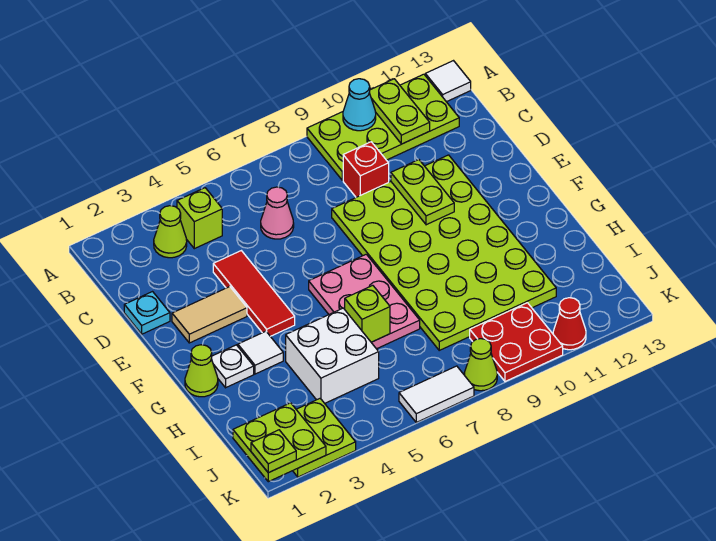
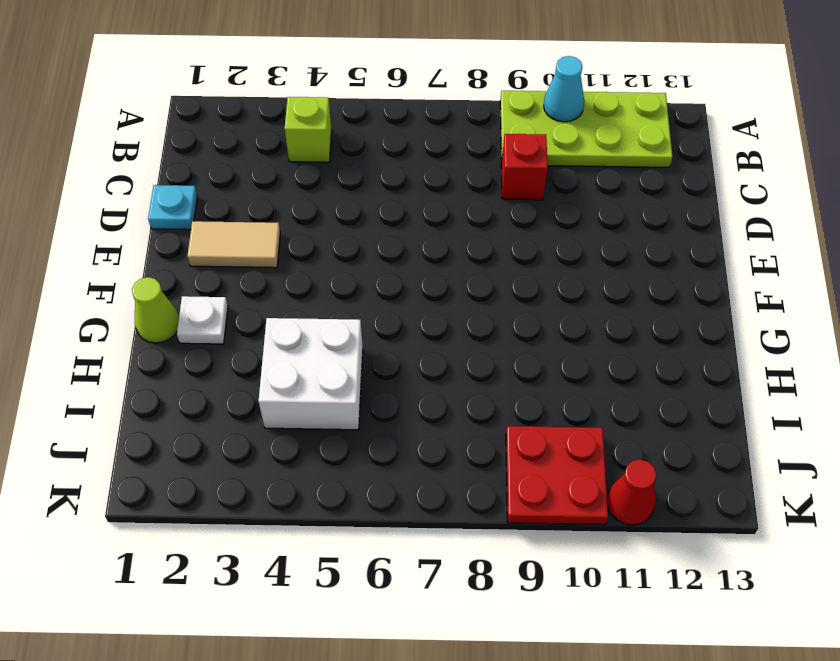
none -> white tile A13 level 1
none -> lime cone B3 level 1
none -> pink cone C6 level 1

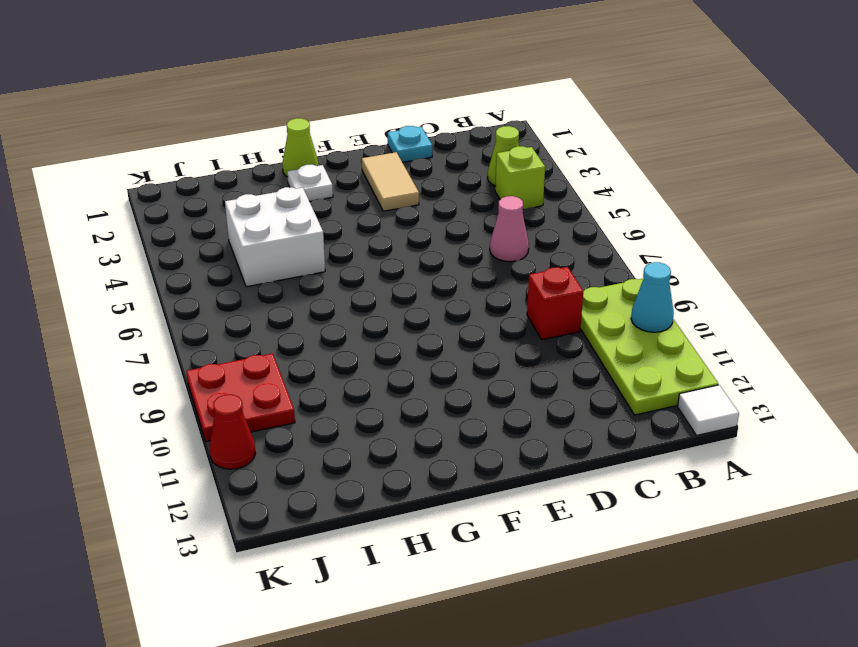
none -> red tile D4:F4 level 1
none -> lime plate D8:I11 level 1
none -> pink plate F6:H7 level 1

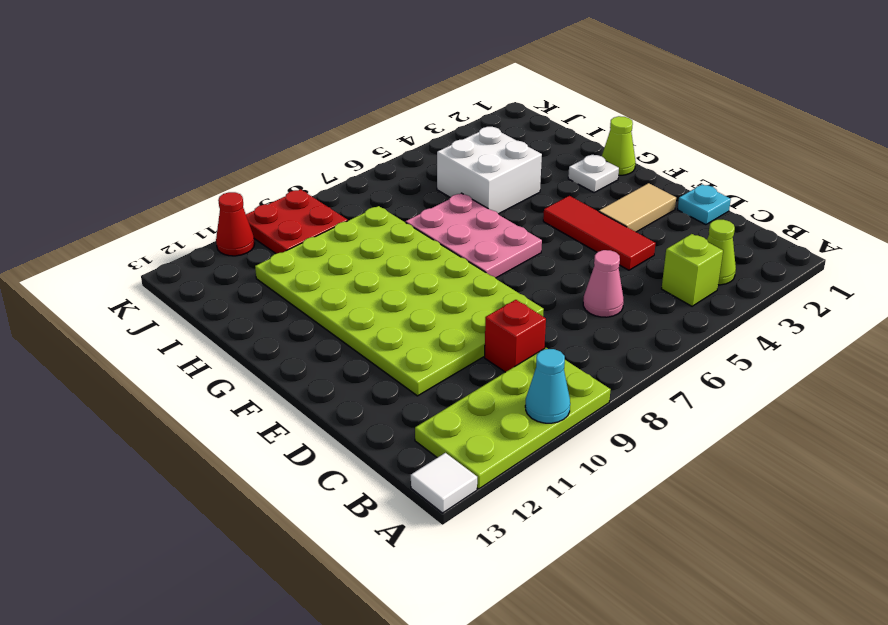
none -> white tile G3 level 1
none -> lime plate J2:K3 level 1
none -> white tile K6:K7 level 1

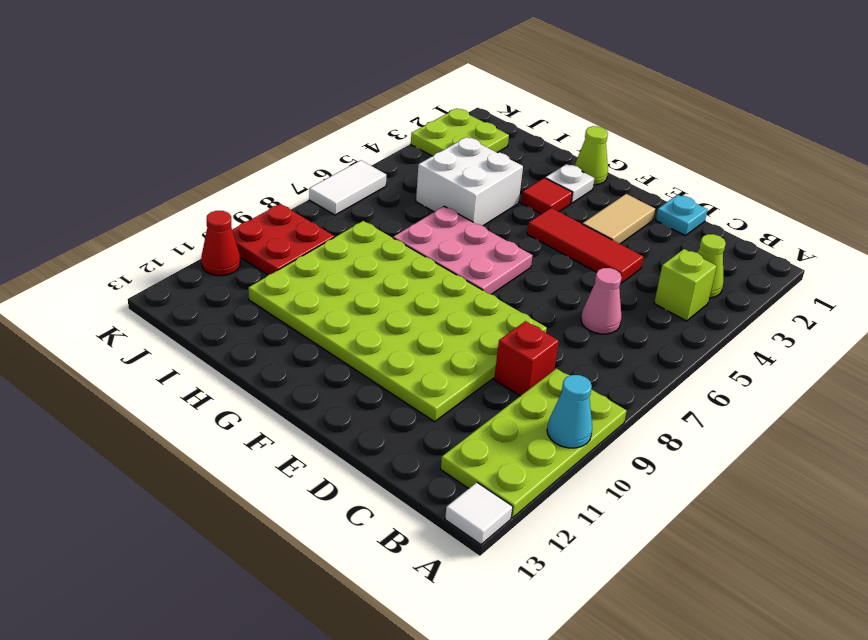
red tile G3 level 1 -> white tile G3 level 1
none -> lime cone K8 level 1
none -> lime plate A11:B11 level 2
none -> lime plate D10:E10 level 2

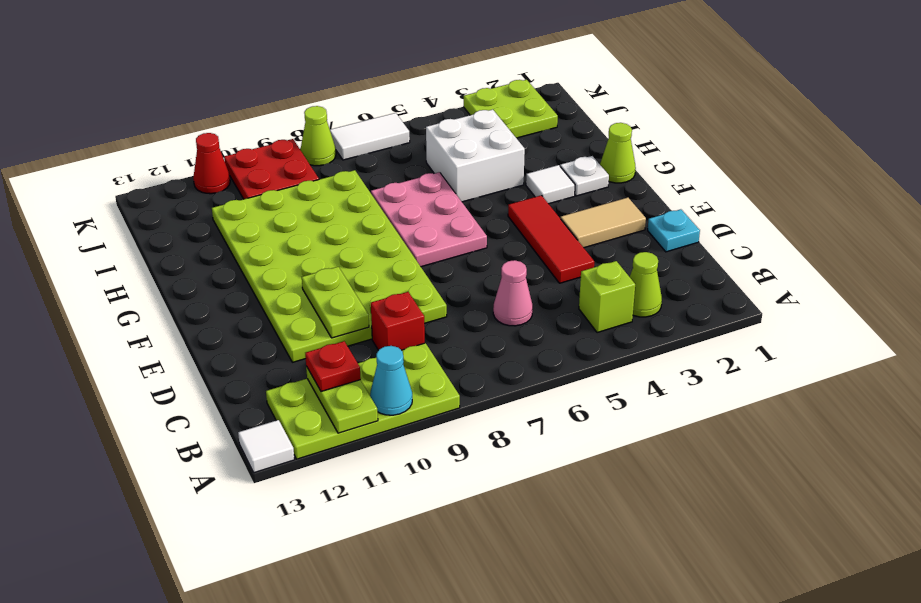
red plate B11 level 3 -> none
none -> lime brick H6 level 2
none -> lime plate J1:K2 level 2
none -> lime plate K1 level 3

